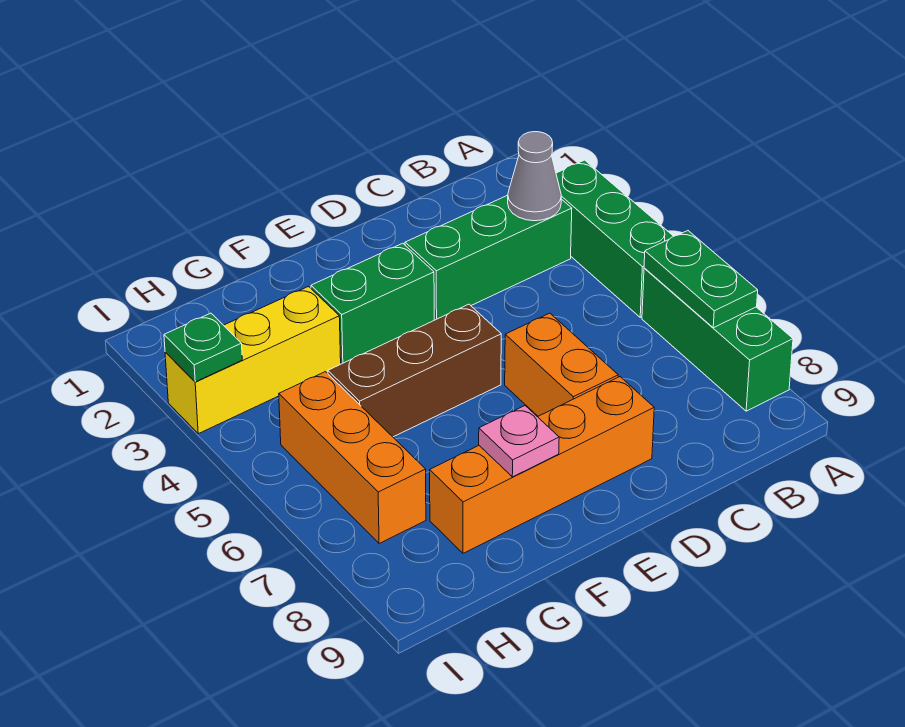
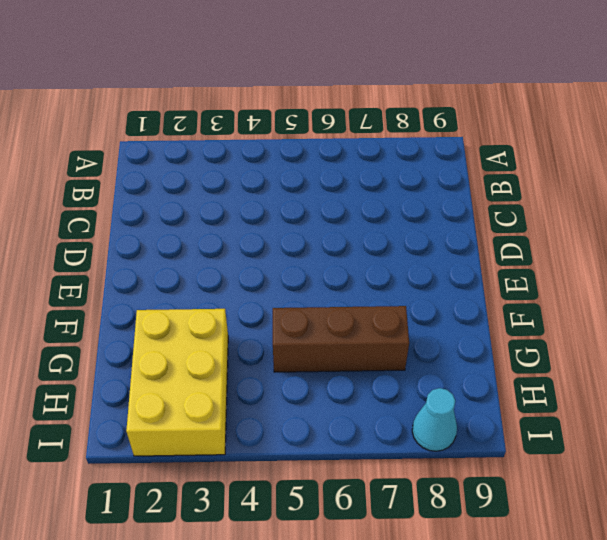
yellow brick G2:I3 level 1 -> yellow brick G3:I3 level 1
brown brick G5:G7 level 1 -> brown brick E5:G5 level 1
cyan cone I8 level 1 -> none
none -> green brick A3:A5 level 1
none -> green brick A6:A8 level 1
none -> green brick B3:D3 level 1

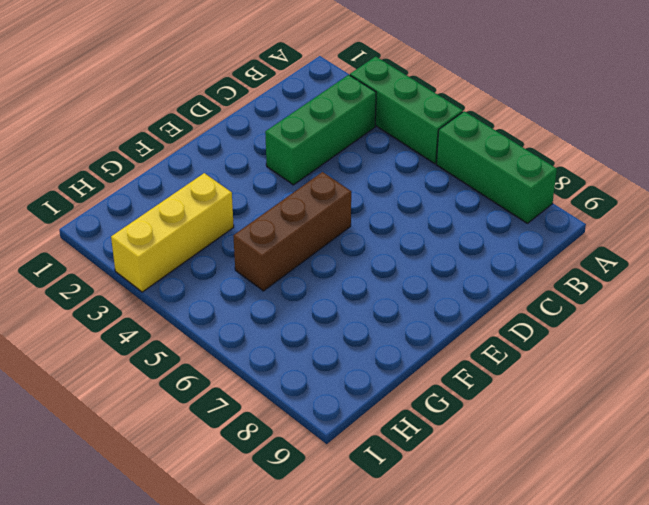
none -> orange brick D6:D7 level 1
none -> orange brick D8:G8 level 1
none -> green brick E3:F3 level 1

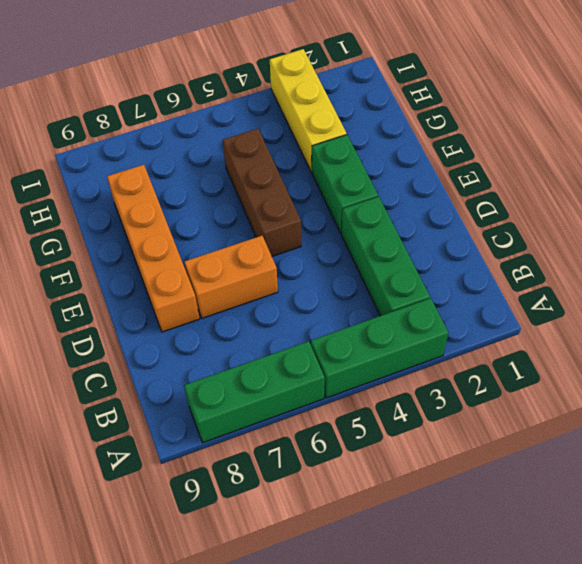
none -> orange brick H5:H7 level 1
none -> green plate A6:A7 level 2
none -> grey cone B3 level 2

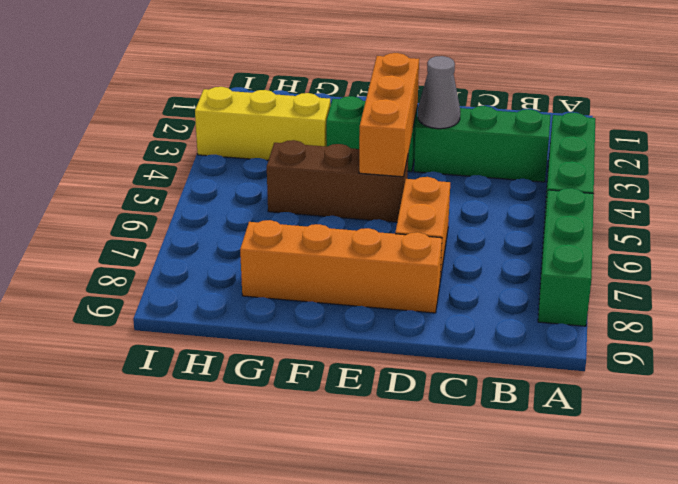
grey cone D3 level 2 -> grey cone B3 level 2
orange brick E3:E5 level 2 -> orange brick H5:H7 level 1
none -> green plate A6:A7 level 2
none -> pink plate F8 level 2
none -> green plate I3 level 2

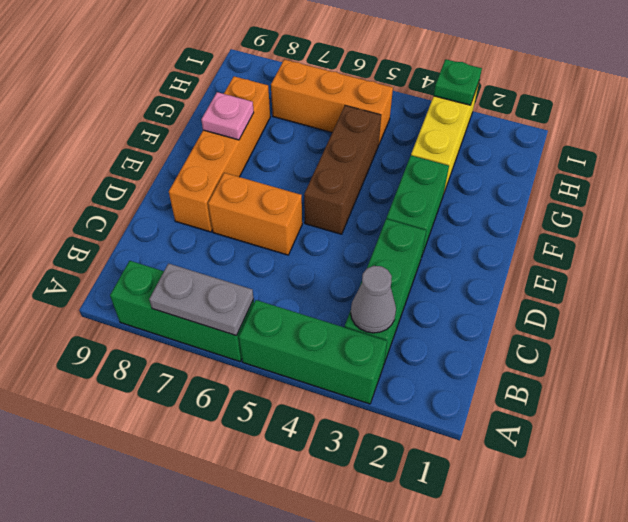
grey plate A6:A7 level 2 -> green plate A6:A7 level 2

